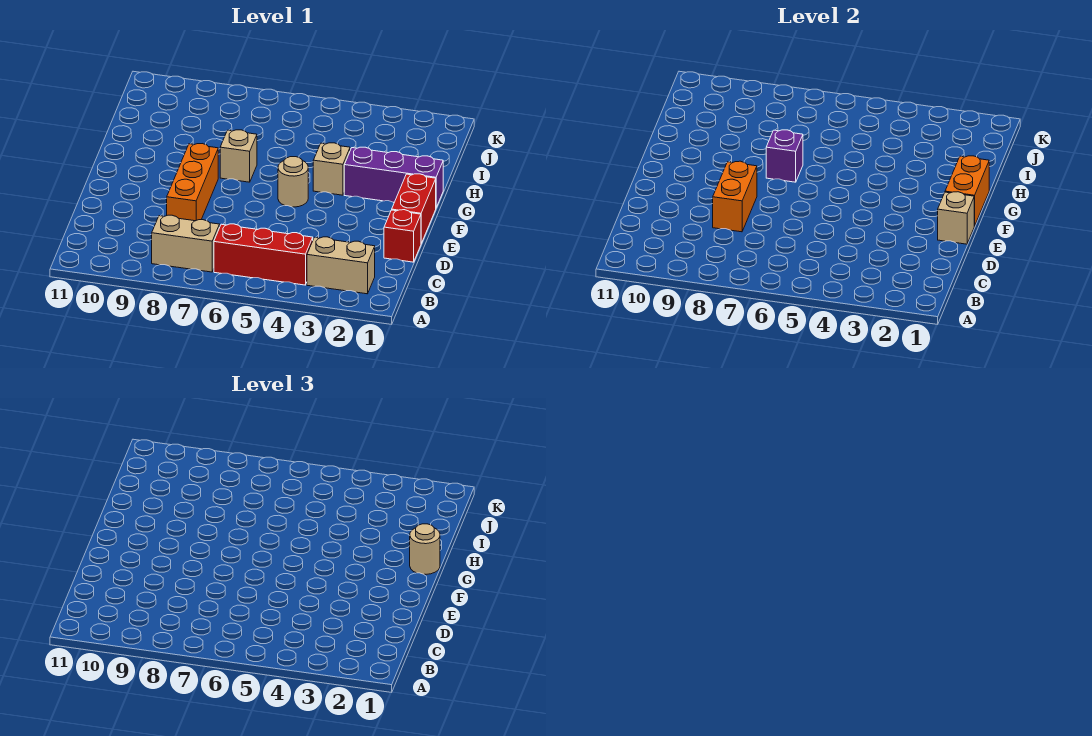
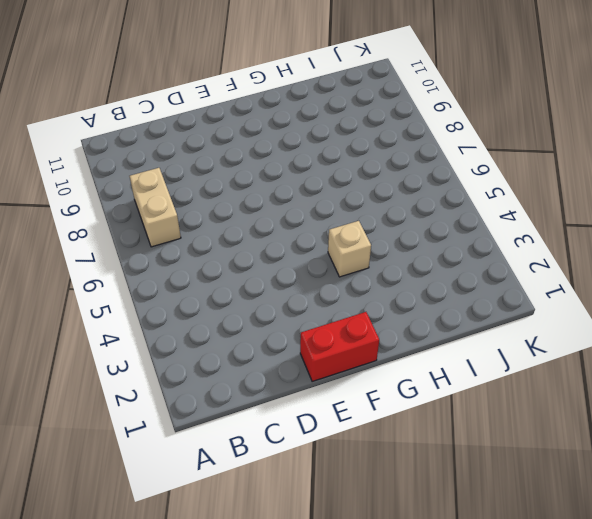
none -> tan brick B2:B3 level 1
none -> red brick B4:B6 level 1
none -> red brick D1 level 1

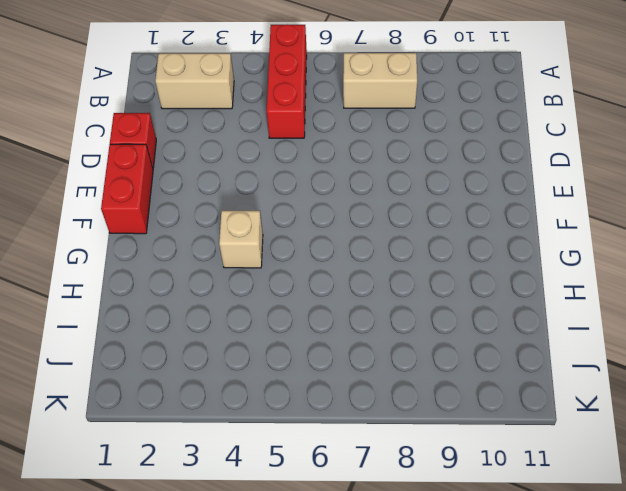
red brick A5:C5 level 1 -> red brick B4:B6 level 1
none -> orange brick D8:F8 level 1
none -> tan round brick F5 level 1
none -> purple brick G1:G3 level 1

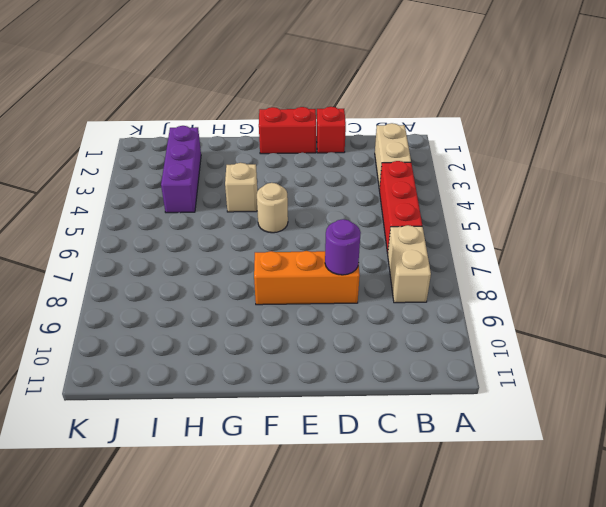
purple round brick D8 level 2 -> orange brick D8:E8 level 2
purple brick I2:I4 level 1 -> purple brick G1:G3 level 1
none -> tan brick G7 level 1
none -> tan brick E1 level 2
none -> orange brick F1:G1 level 2

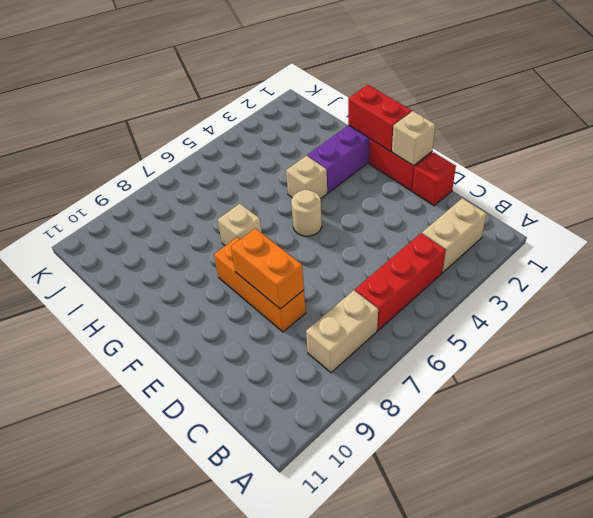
red brick F1:G1 level 2 -> orange brick F1:G1 level 2
none -> purple brick G7 level 2
none -> tan round brick G1 level 3

